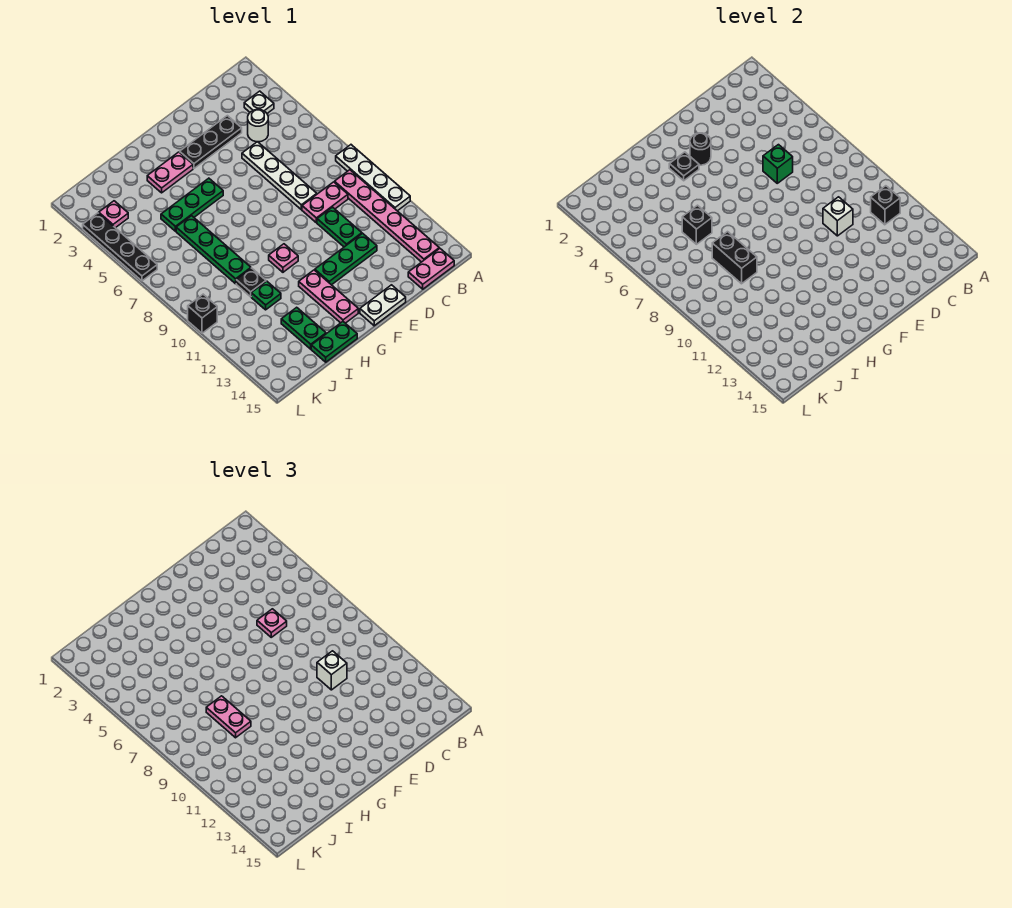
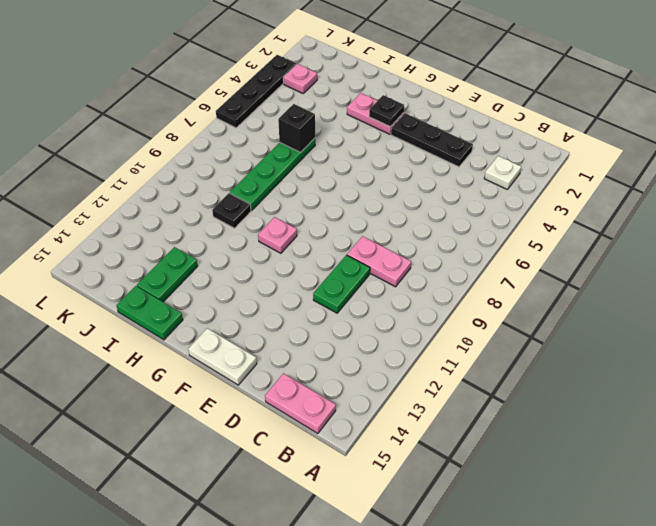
none -> white plate A8:A11 level 1
none -> pink plate B9:B14 level 1
none -> white round brick C4 level 1
none -> white plate D5:D8 level 1

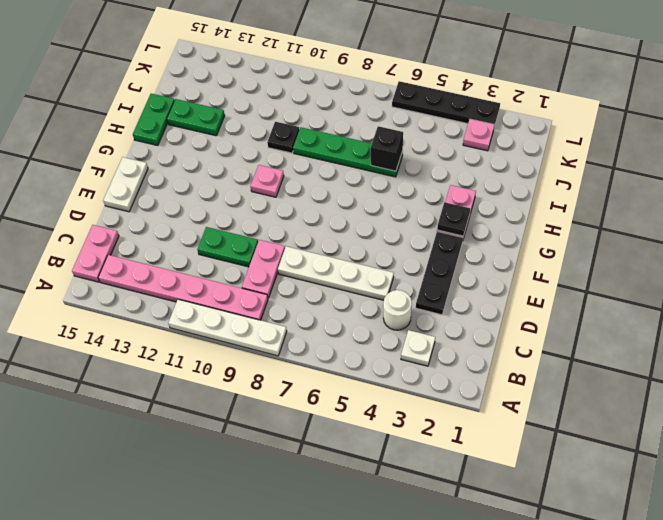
none -> green plate D12:F12 level 1
none -> green plate G5:I5 level 1
none -> pink plate G12:G14 level 1
none -> green plate I11 level 1

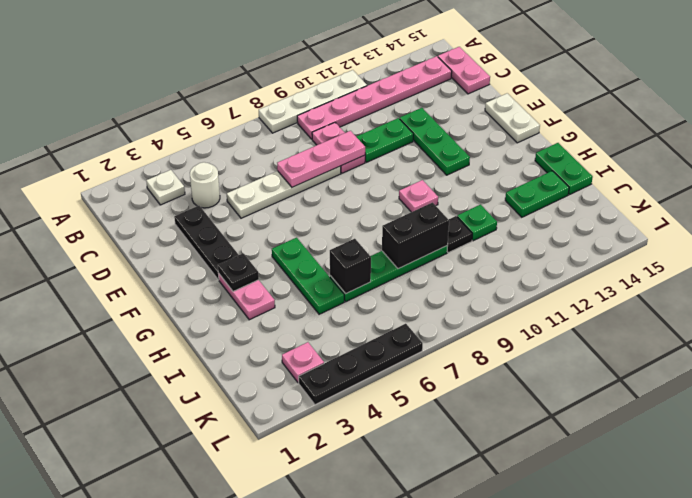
pink plate D7:D9 level 2 -> pink plate G12:G14 level 1
none -> black brick L10 level 1
none -> black brick B11 level 2
none -> green brick D6 level 2
none -> white brick D10 level 2

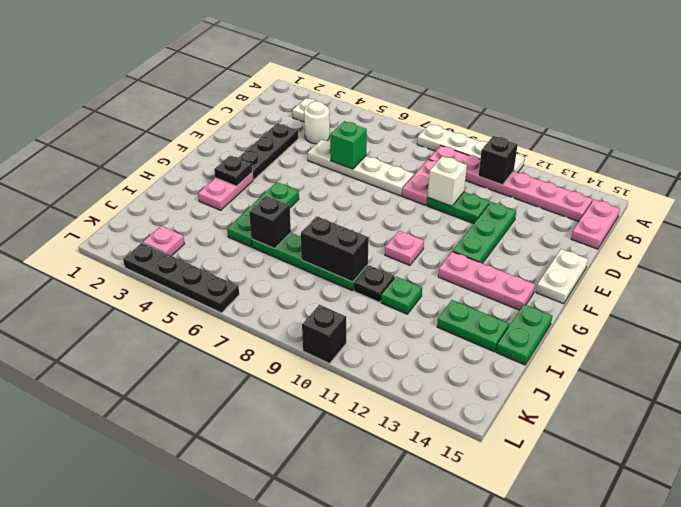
none -> black round brick F3 level 2
none -> pink plate D6 level 3
none -> white brick D10 level 3
none -> pink plate I8:I9 level 3

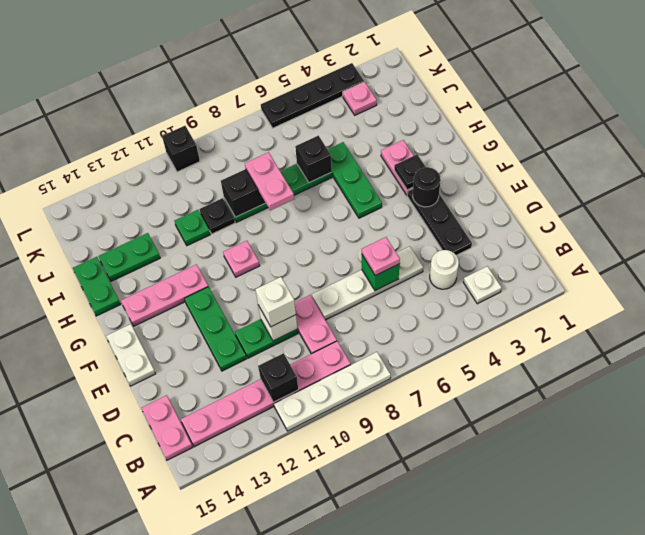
pink plate H8:I8 level 3 -> pink plate I8:I9 level 3

